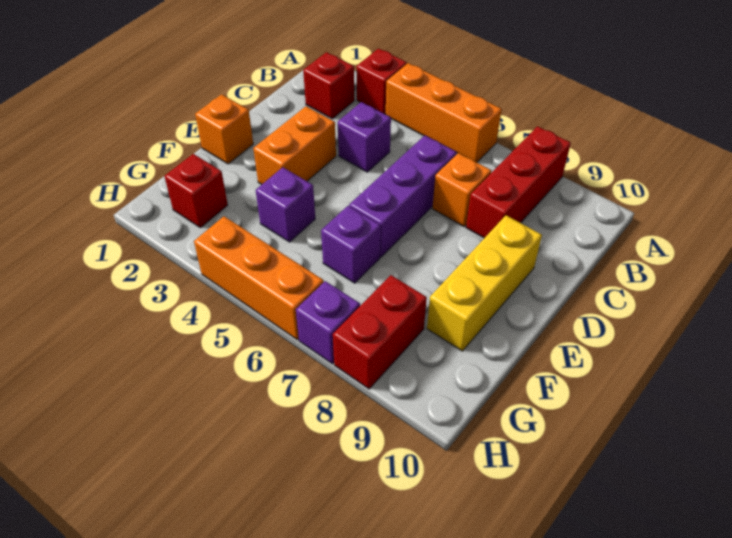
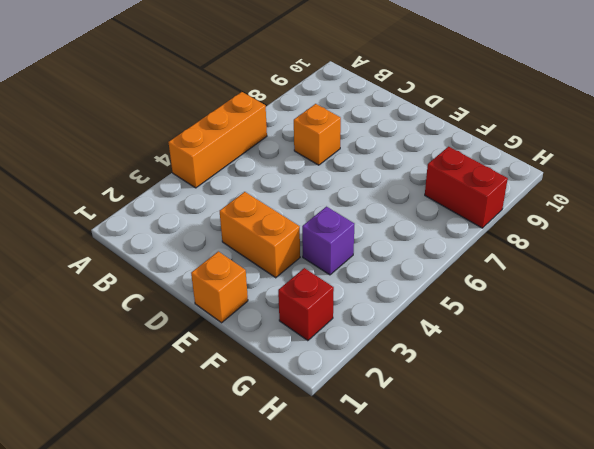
none -> red brick A3 level 1
none -> red brick A8:C8 level 1
none -> red brick B2 level 1

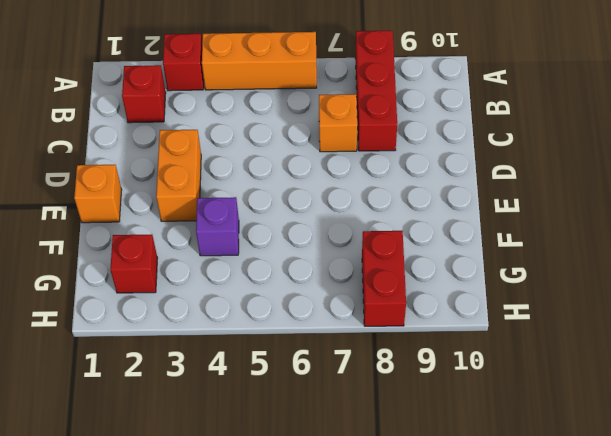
none -> purple brick C4 level 1
none -> purple brick C6:E6 level 1
none -> yellow brick D9:F9 level 1

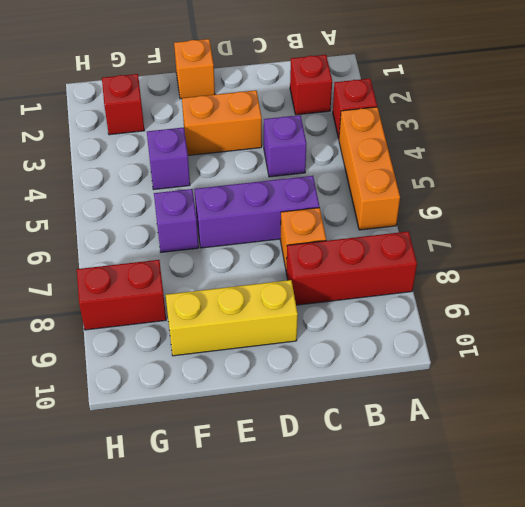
none -> orange brick H4:H6 level 1
none -> purple brick H7 level 1

